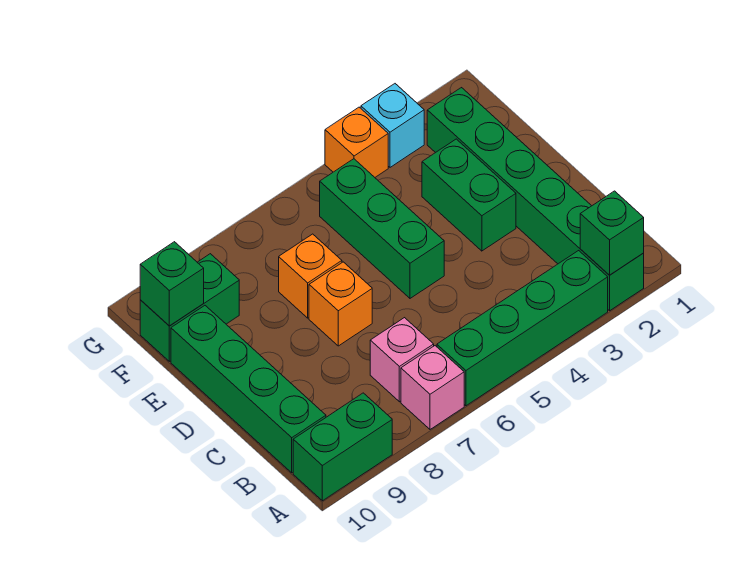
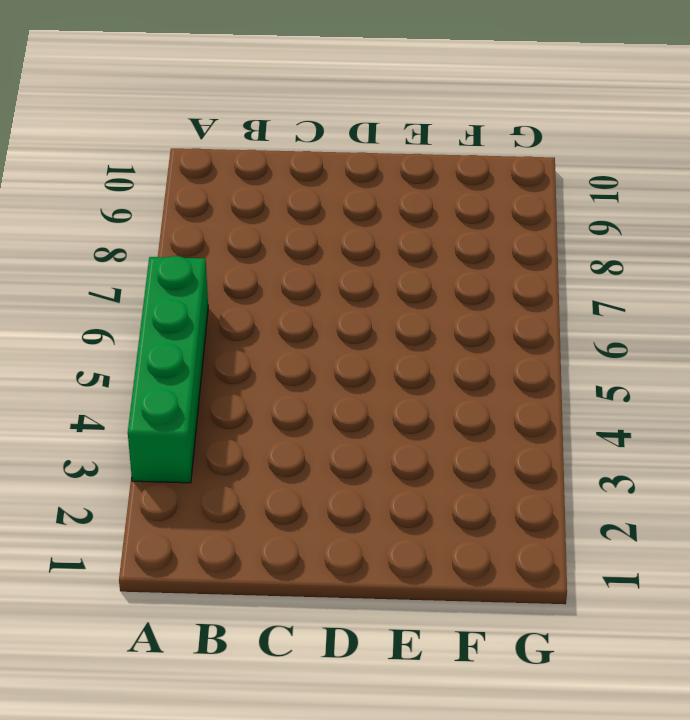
none -> green brick A2:F2 level 1
none -> pink brick A7 level 1
none -> green brick A9:A10 level 1

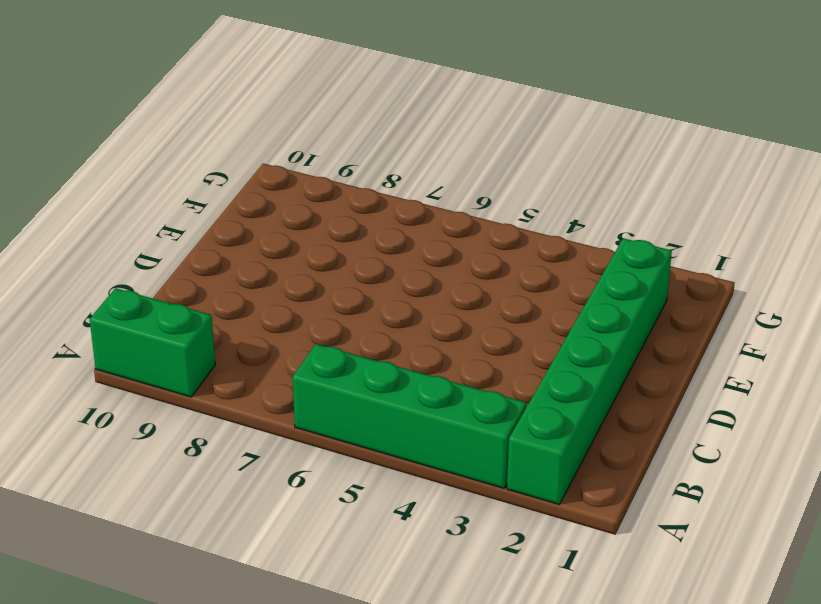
none -> pink brick A7 level 1
none -> pink brick B7 level 1
none -> green brick B10:E10 level 1

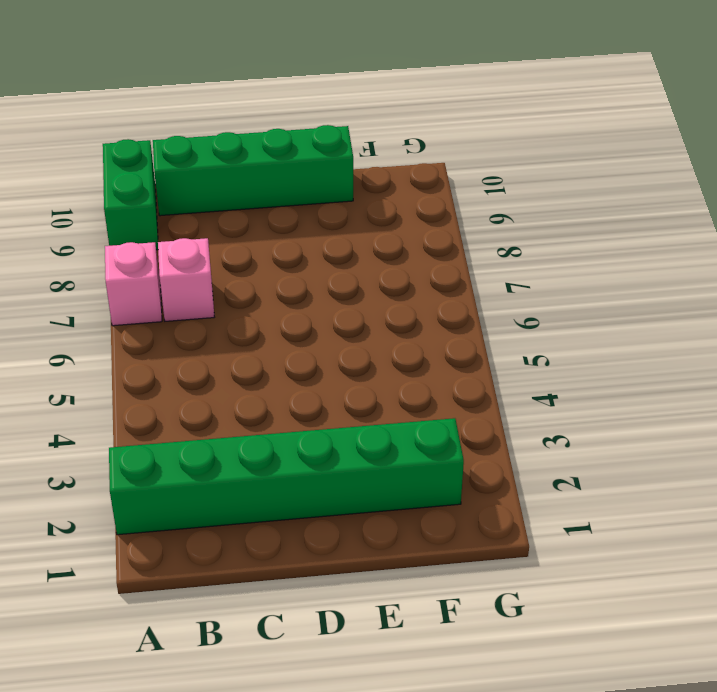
none -> green brick A3:A6 level 1
none -> green brick D3:E3 level 1
none -> green brick D5:F5 level 1

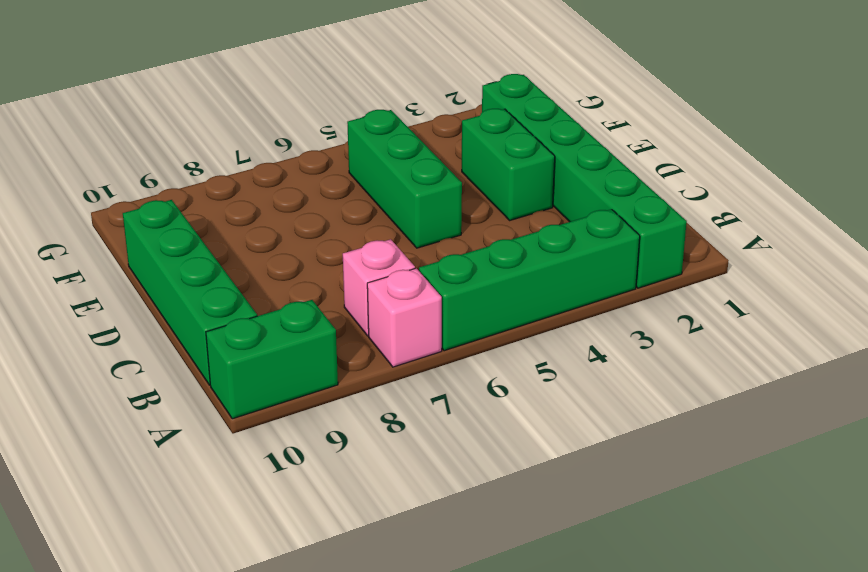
none -> orange brick D7 level 1
none -> orange brick E7 level 1
none -> green brick F9:F10 level 1

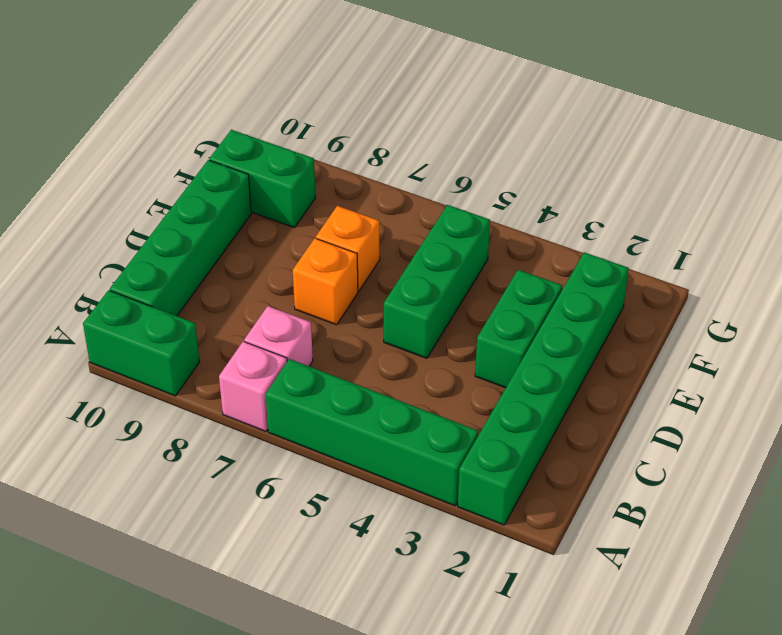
none -> cyan brick G3 level 1
none -> orange brick G4 level 1
none -> green brick A2 level 2

